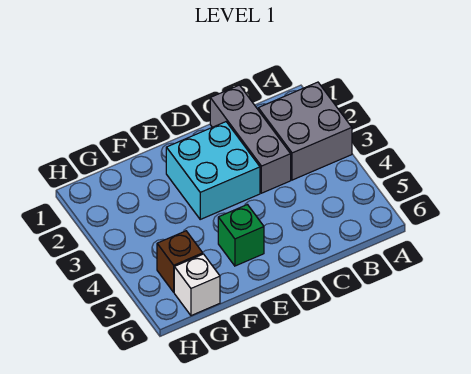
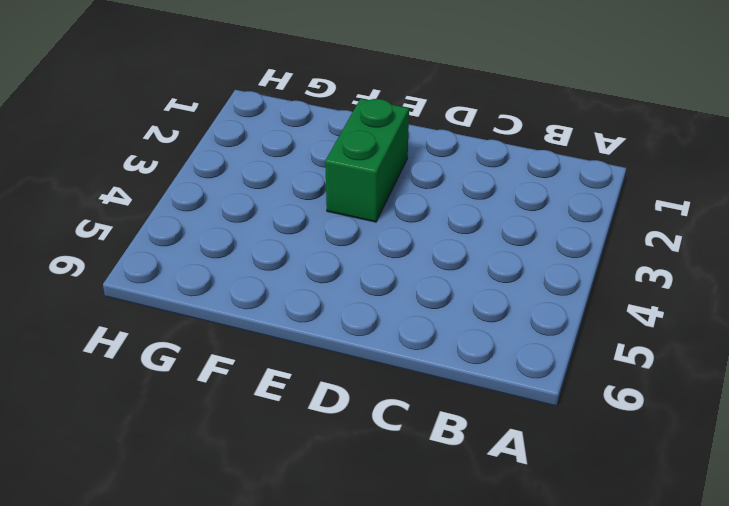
green brick E2:E3 level 1 -> cyan brick D2:E3 level 1
none -> grey brick A2:B3 level 1
none -> grey brick C1:C3 level 1

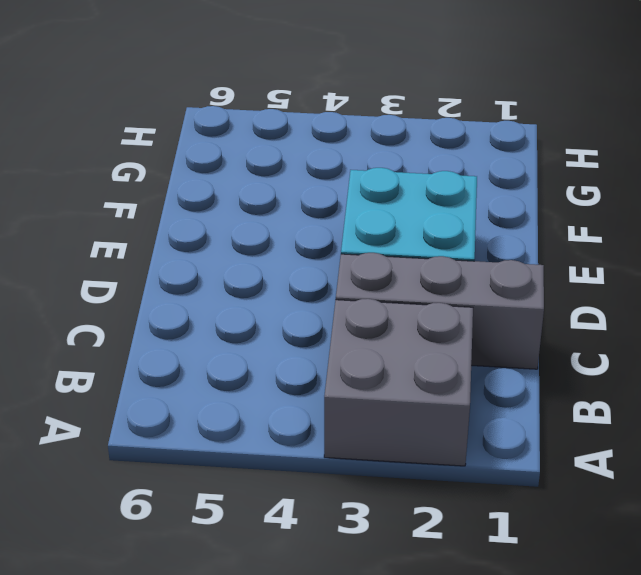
none -> green brick E5 level 1
none -> brown brick G5 level 1

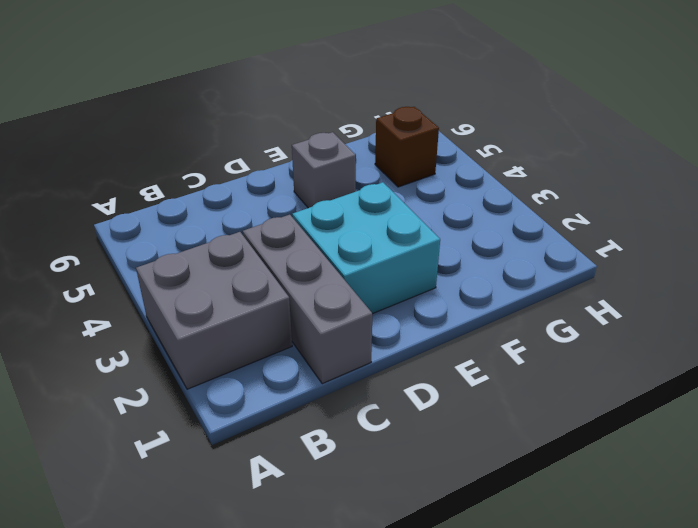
grey brick E5 level 1 -> green brick E5 level 1
none -> white brick G6 level 1

